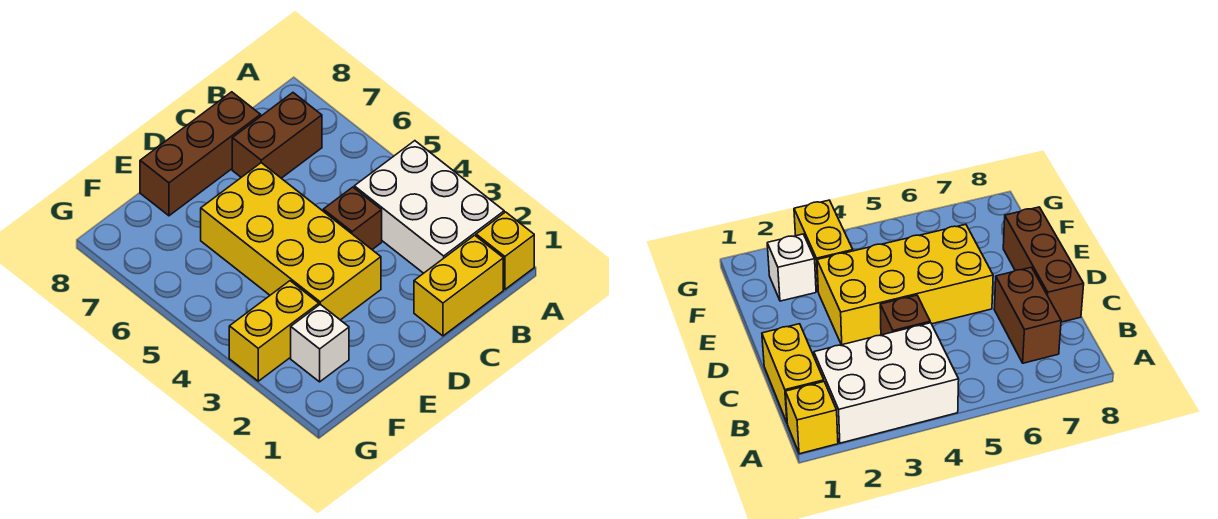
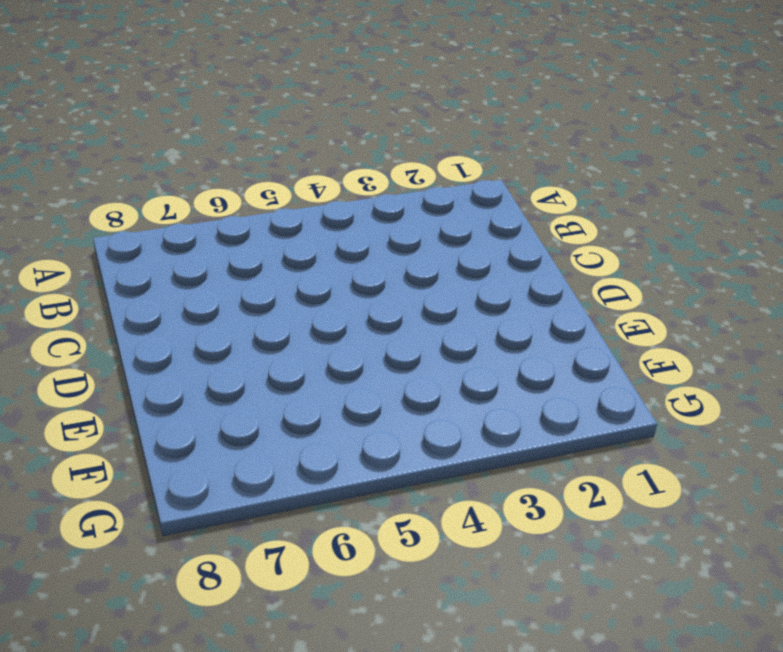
none -> yellow brick A1 level 1
none -> white brick A2:B4 level 1

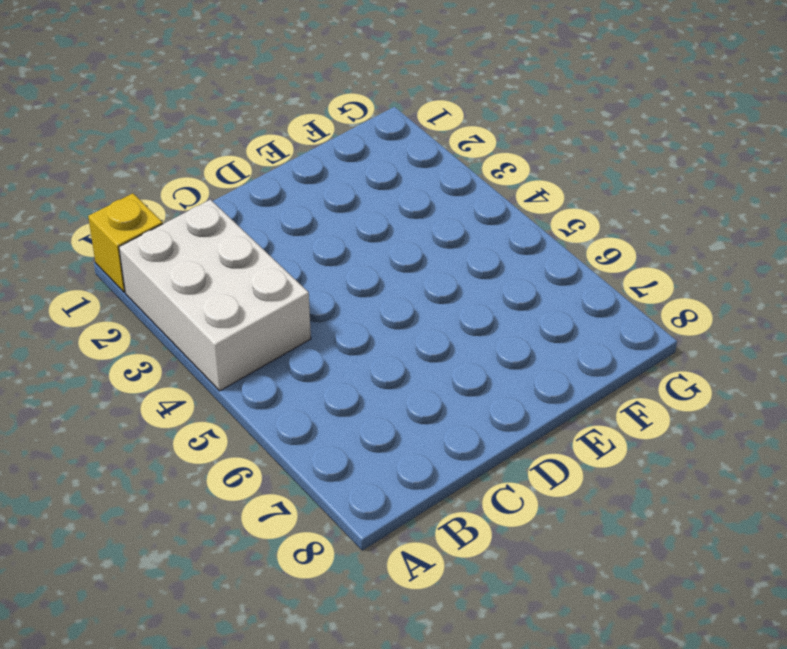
none -> yellow brick B1:C1 level 1
none -> brown brick B7:C7 level 1

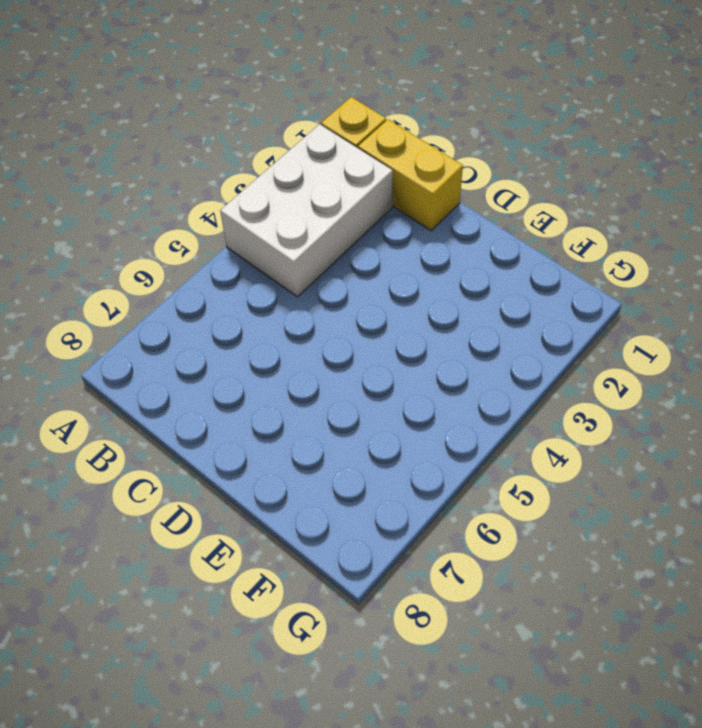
none -> brown brick B7:C7 level 1
none -> brown brick C4 level 1

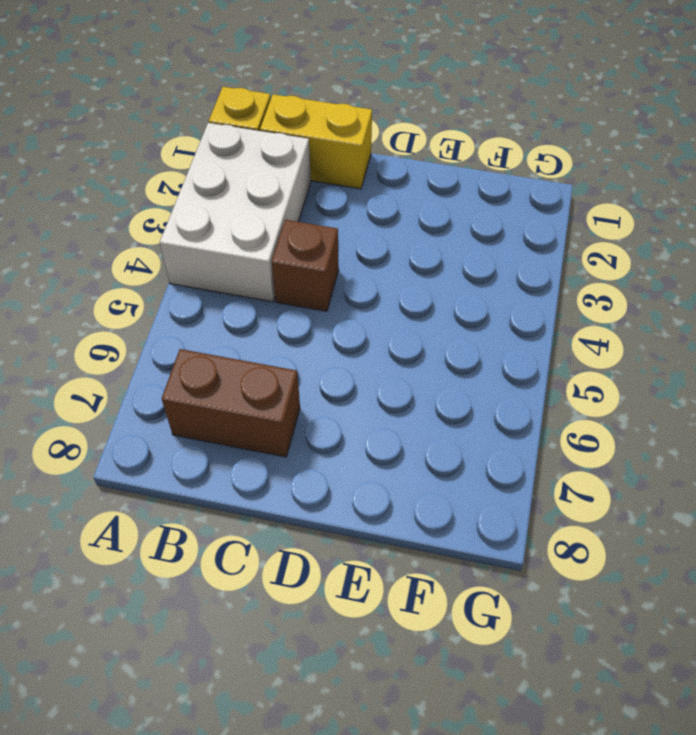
none -> brown brick C8:E8 level 1
none -> yellow brick D3:E6 level 1

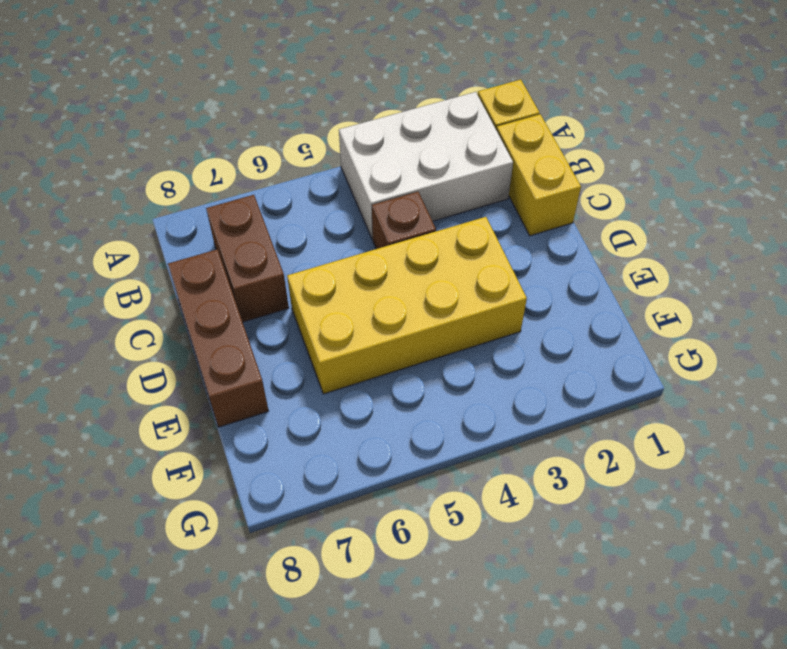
none -> white brick F2 level 1
none -> yellow brick F3:G3 level 1

